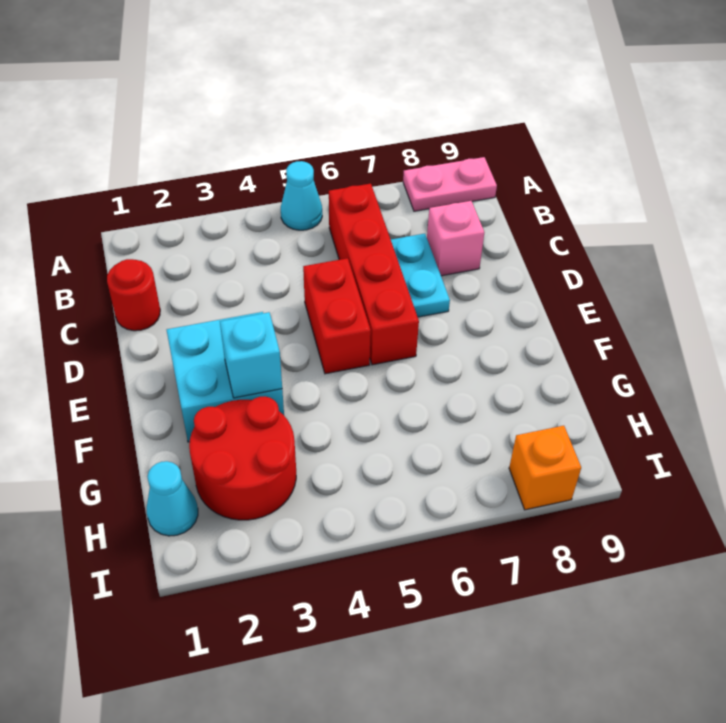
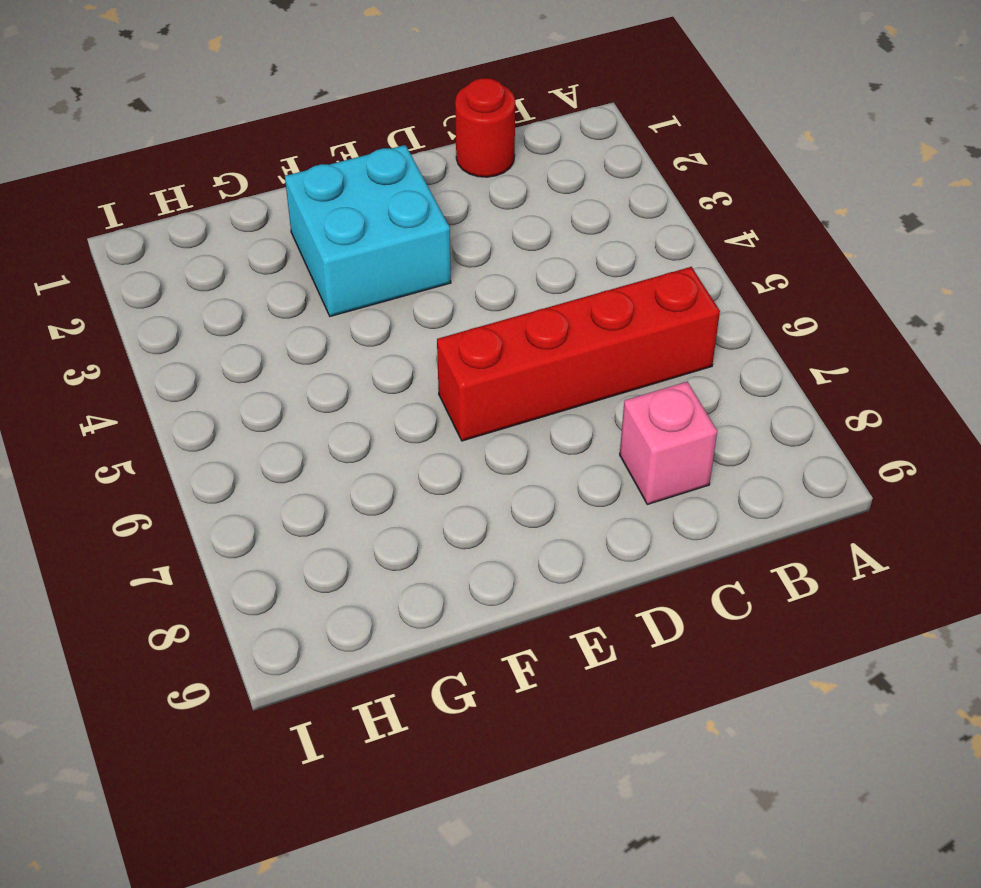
none -> cyan cone A5 level 1
none -> pink plate A8:A9 level 1
none -> cyan plate C7:D7 level 1

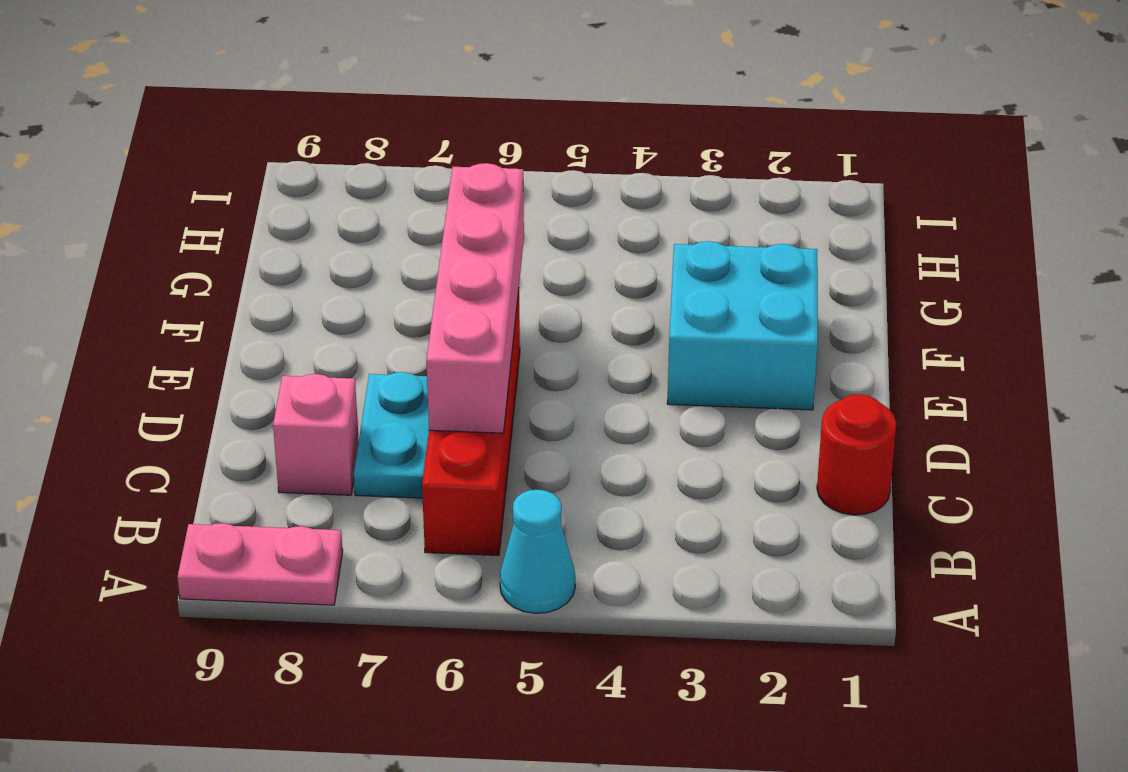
pink brick C6:F6 level 2 -> none
none -> red brick D5:E5 level 1
none -> red round brick G2:H3 level 1
none -> cyan cone H1 level 1

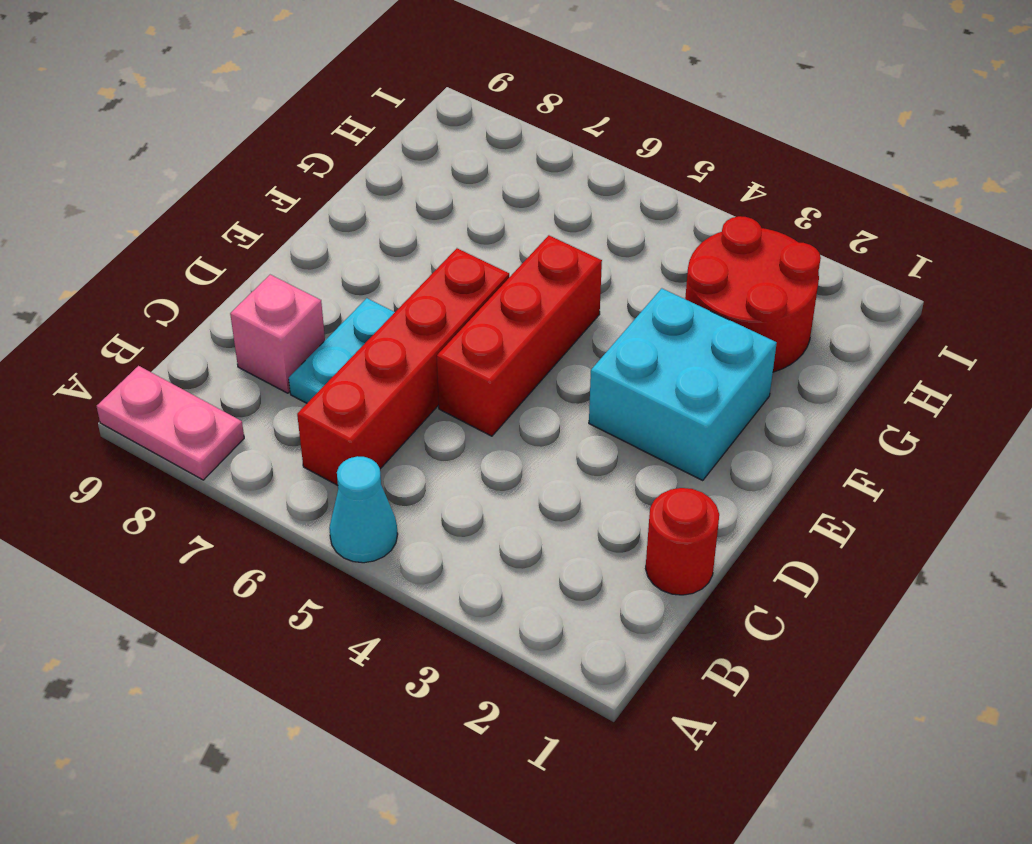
red brick D5:F5 level 1 -> red brick D5:E5 level 1
none -> cyan cone H1 level 1
none -> orange brick I8 level 1
none -> cyan brick F3 level 2

